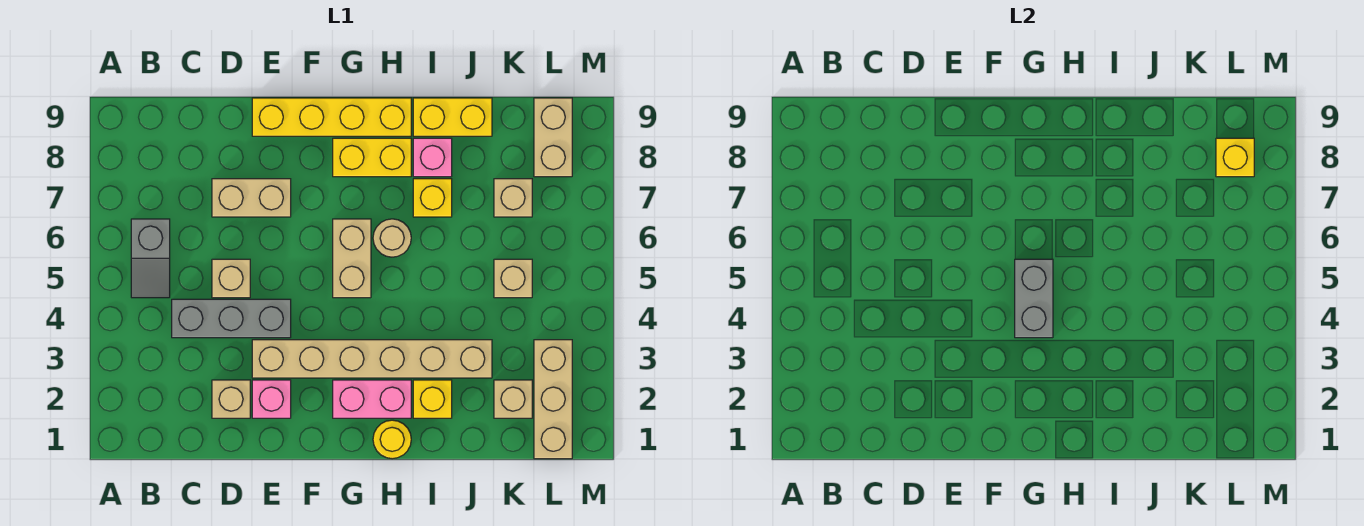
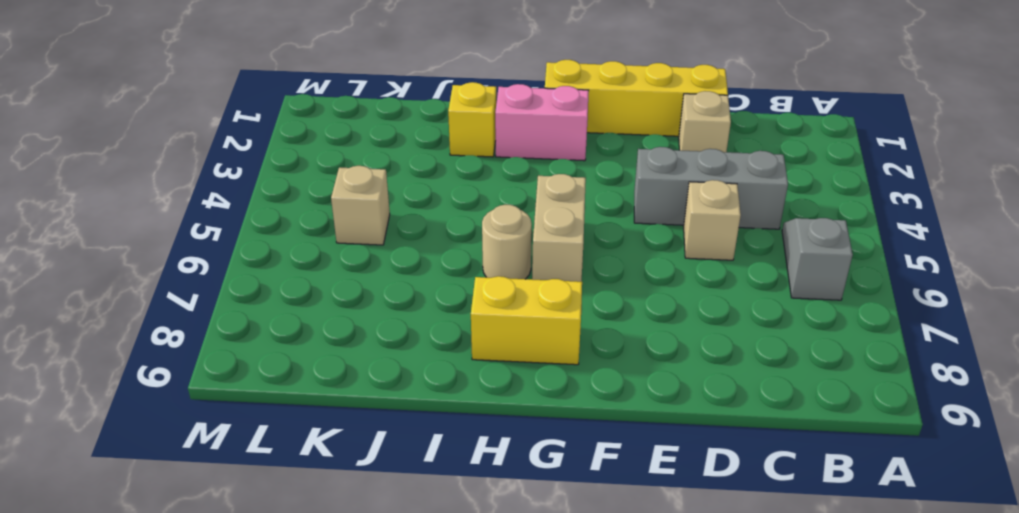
yellow brick D1:G1 level 1 -> yellow brick E9:H9 level 1
none -> tan brick D7:E7 level 1
none -> pink brick E2 level 1
none -> tan brick E3:J3 level 1

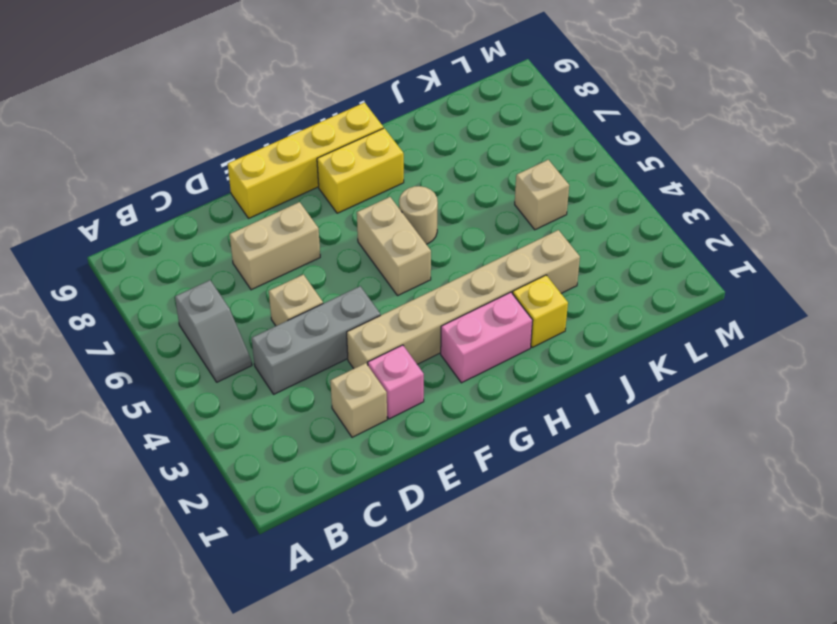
none -> yellow round brick H1 level 1
none -> yellow brick I7 level 1
none -> pink brick I8 level 1

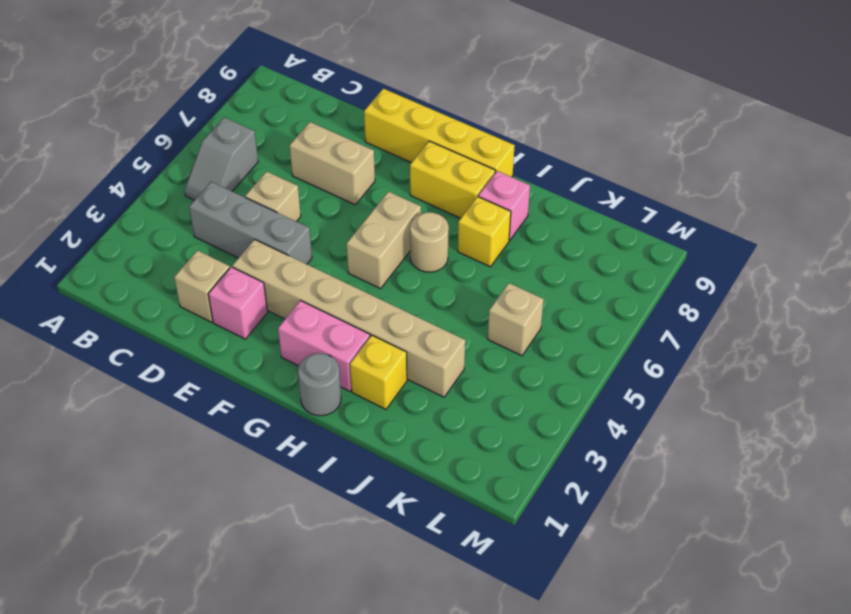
grey round brick H1 level 1 -> yellow round brick H1 level 1
none -> yellow brick I9:J9 level 1
none -> tan brick K2 level 1
none -> tan brick K7 level 1

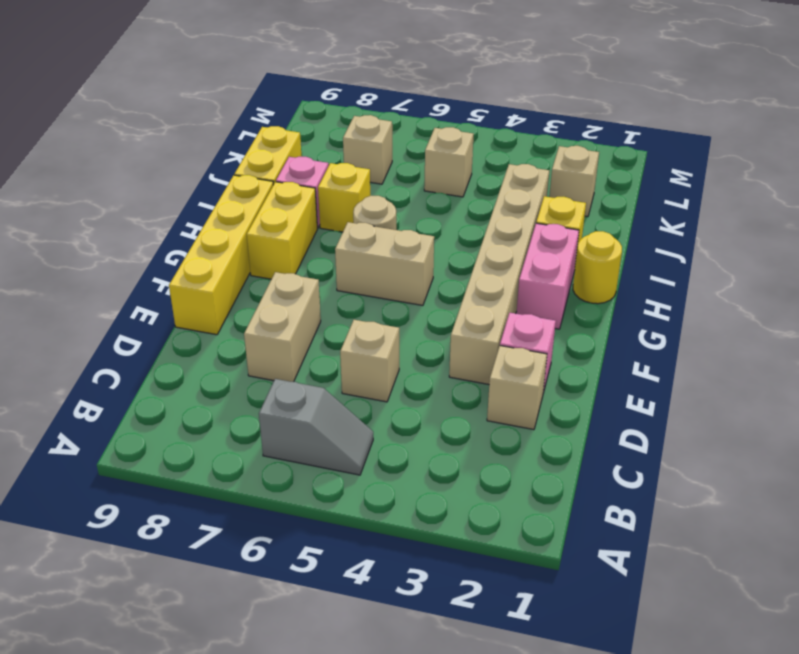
none -> grey brick C4:E4 level 1
none -> tan brick L1:L3 level 1
none -> tan brick L8:L9 level 1

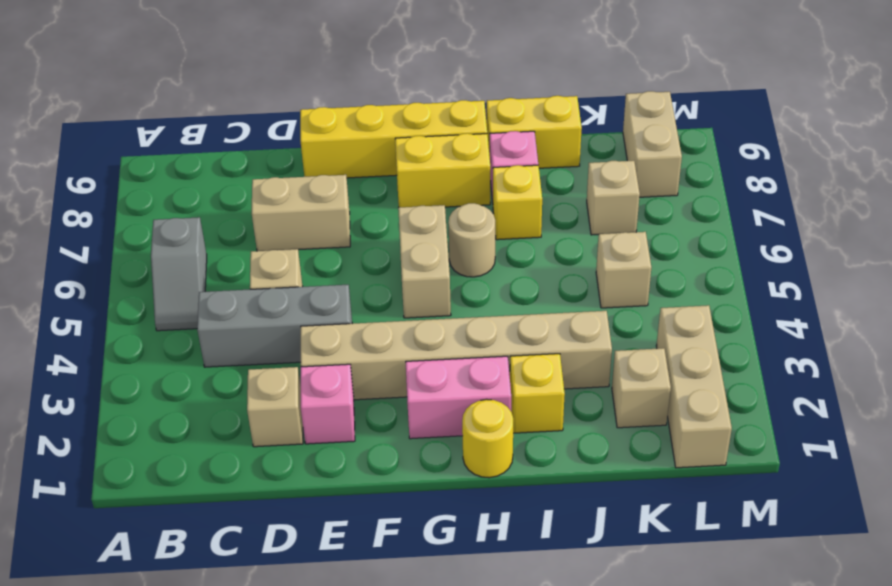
none -> grey brick G4:G5 level 2
none -> yellow brick L8 level 2

